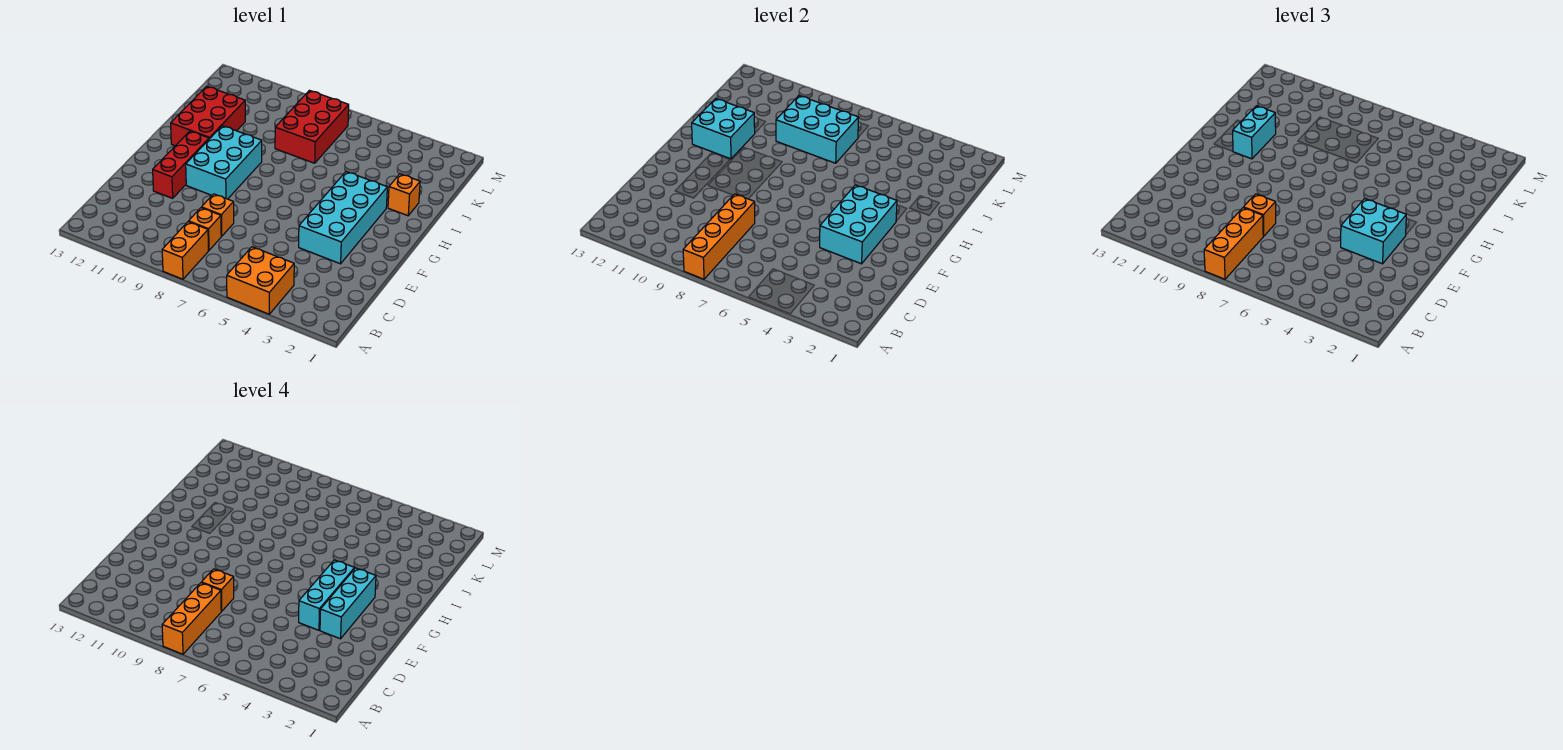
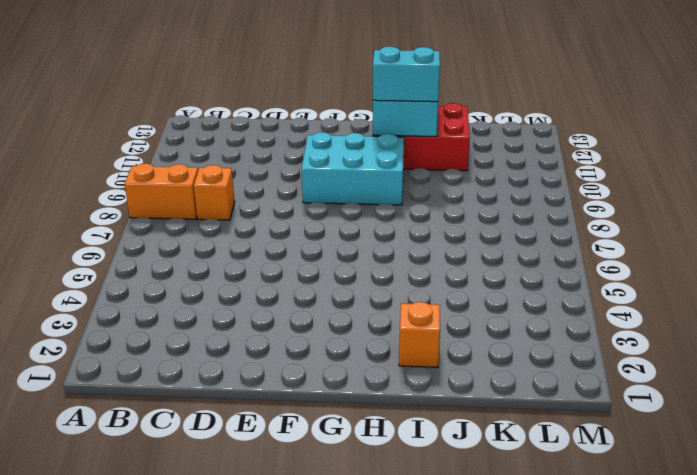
none -> orange brick A4:B5 level 1
none -> orange brick D8 level 1
none -> cyan brick E3:H4 level 1

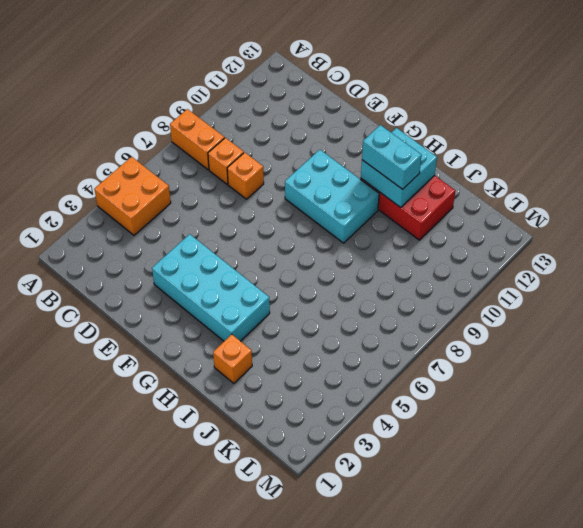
none -> red brick E11:G11 level 1
none -> red brick J7:L8 level 1
none -> orange brick A8:D8 level 2

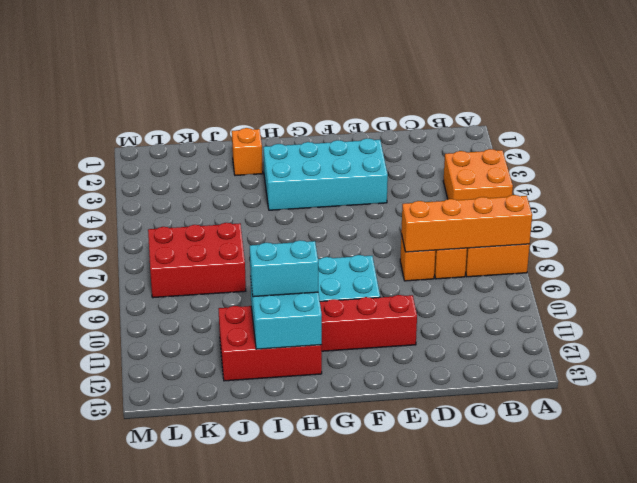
none -> cyan brick E3:G4 level 2
none -> cyan brick J7:K9 level 2
none -> orange brick A8:C8 level 3

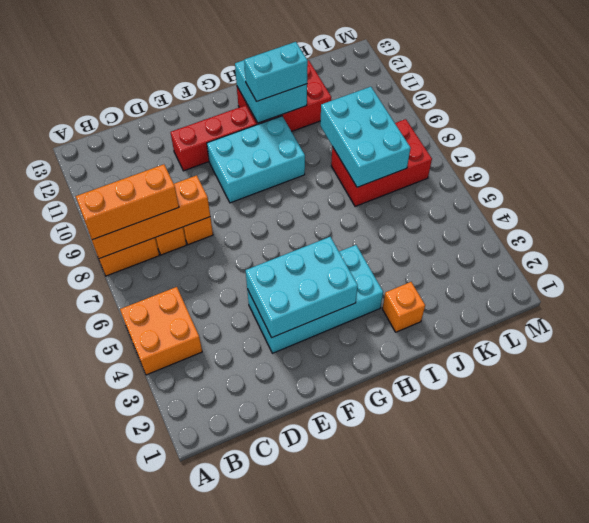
none -> orange brick D8 level 3
none -> cyan brick E3:F4 level 3
none -> orange brick A8:C8 level 4

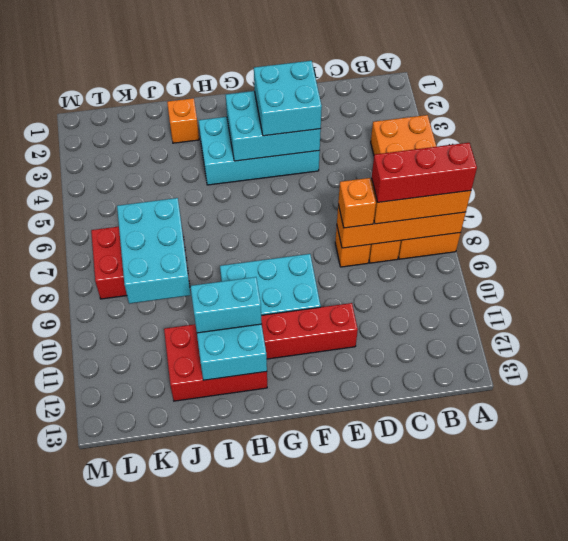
red brick A8:C8 level 4 -> orange brick A8:C8 level 4
none -> orange brick D8 level 4
none -> cyan brick E3:G3 level 4
none -> cyan brick E4:G4 level 4

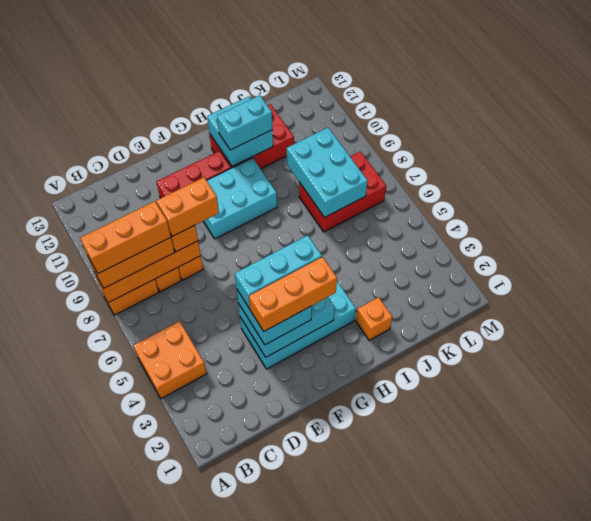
orange brick D8:E8 level 4 -> orange brick D8 level 4
orange brick E3:G3 level 4 -> cyan brick E3:G3 level 4

